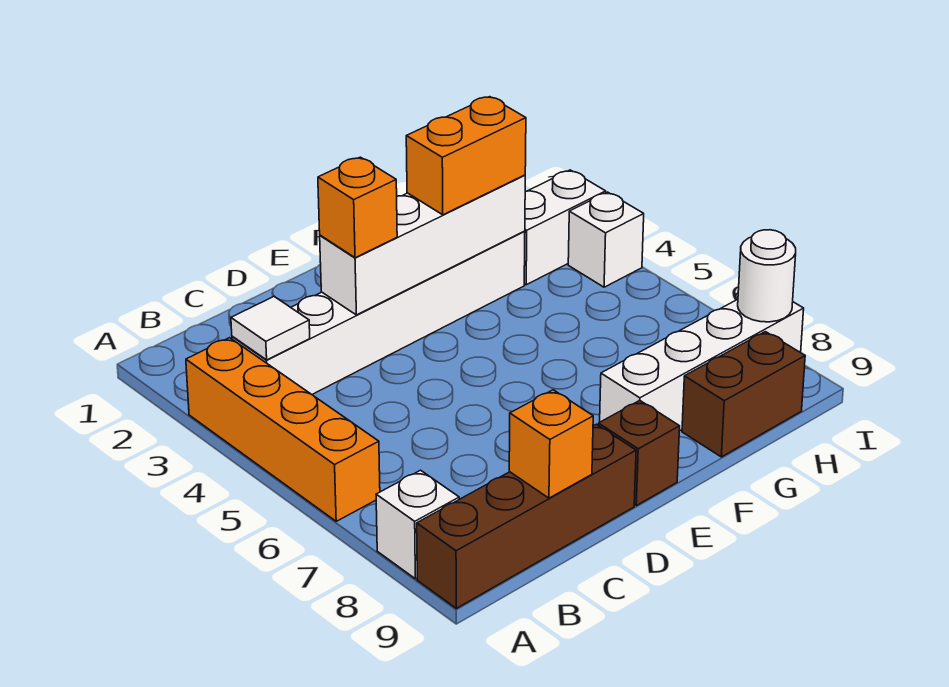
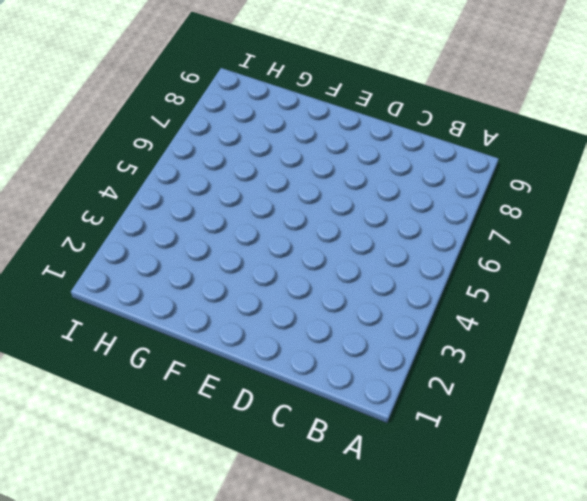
none -> orange brick A3:A6 level 1
none -> white brick A8 level 1
none -> brown brick A9:D9 level 1

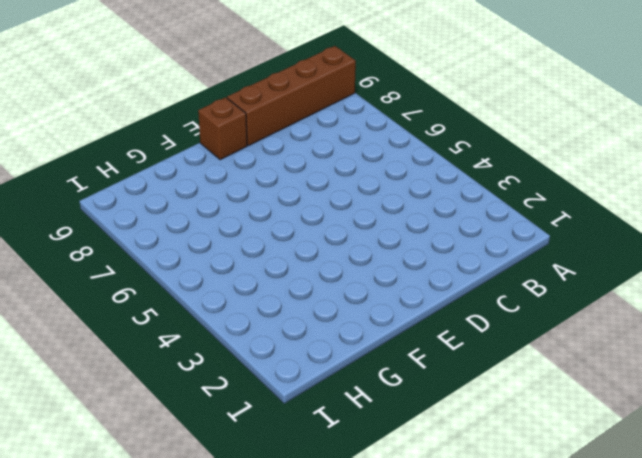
none -> orange brick A3:A6 level 1
none -> white brick A8 level 1
none -> white brick B3:G3 level 1

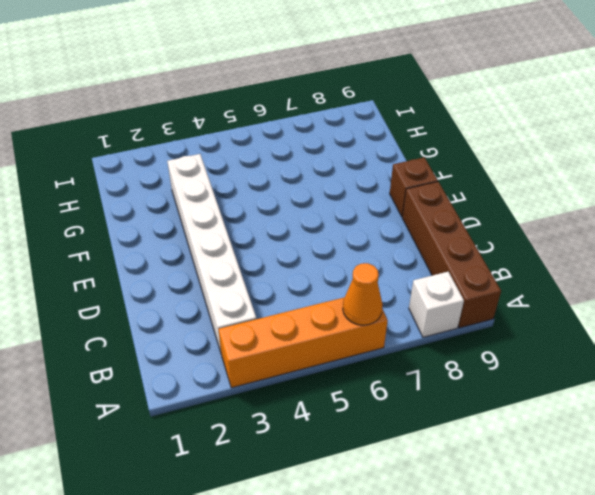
orange cone A6 level 2 -> none
none -> white brick F8:I8 level 1
none -> brown brick G9:H9 level 1
none -> white brick H3:I3 level 1

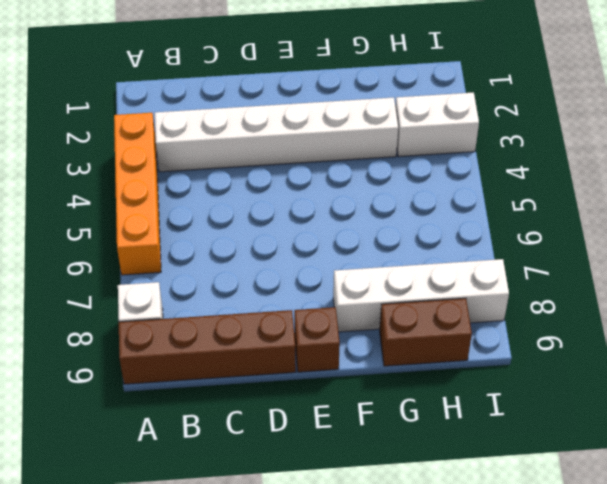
none -> white brick I4 level 1
none -> white tile B3 level 2
none -> orange brick C9 level 2

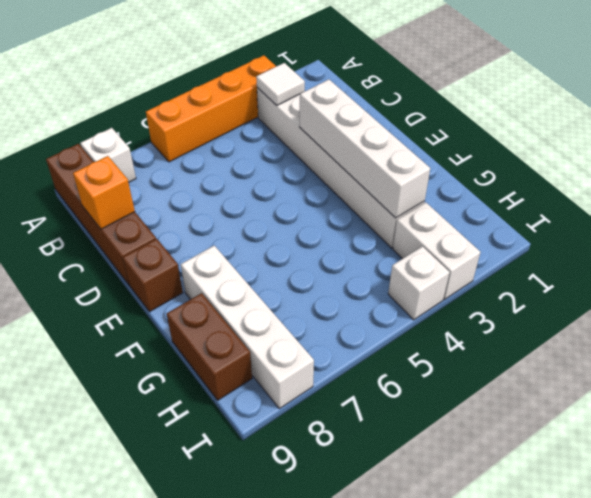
none -> white round brick I8 level 2
none -> orange brick D3 level 3
none -> orange brick F3:G3 level 3

